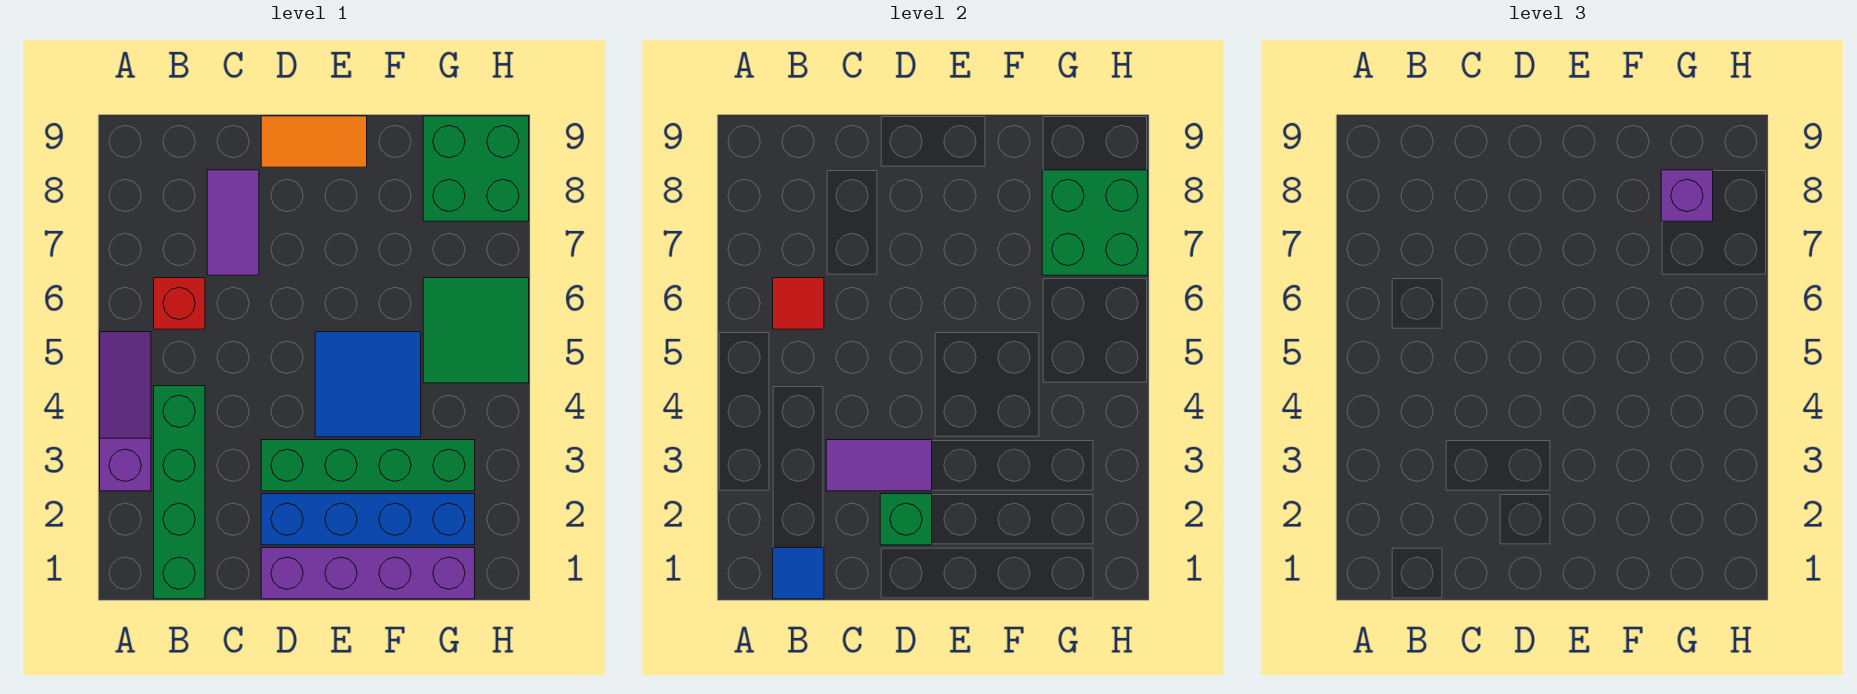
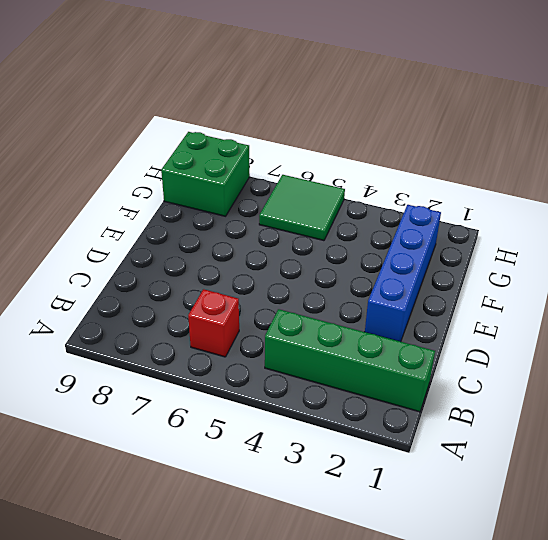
none -> purple slope A3:A5 level 1 top 3
none -> purple tile C7:C8 level 1
none -> purple brick D1:G1 level 1

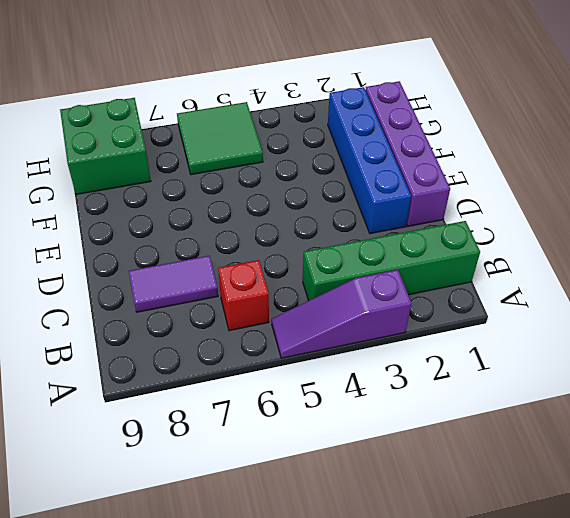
none -> green brick D3:G3 level 1
none -> orange tile D9:E9 level 1
none -> blue tile E4:F5 level 1

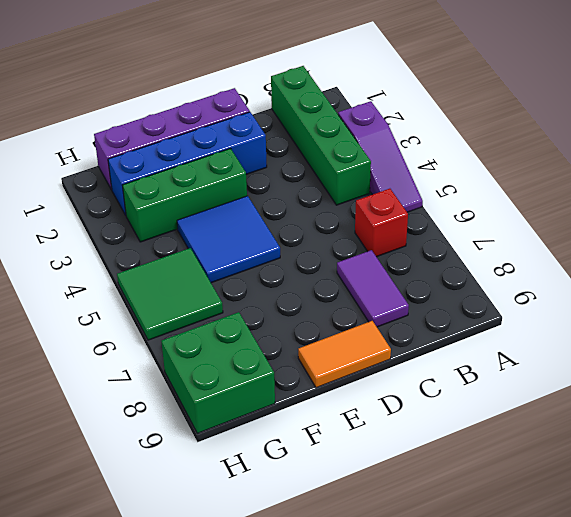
green brick E3:G3 level 1 -> green brick D3:G3 level 1
none -> blue tile B1 level 2
none -> red tile B6 level 2
none -> purple tile C3:D3 level 2

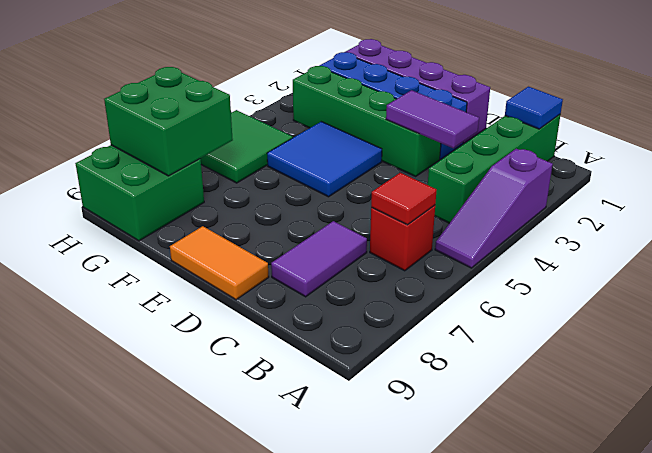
none -> green brick D2 level 2
none -> purple brick G8 level 3

